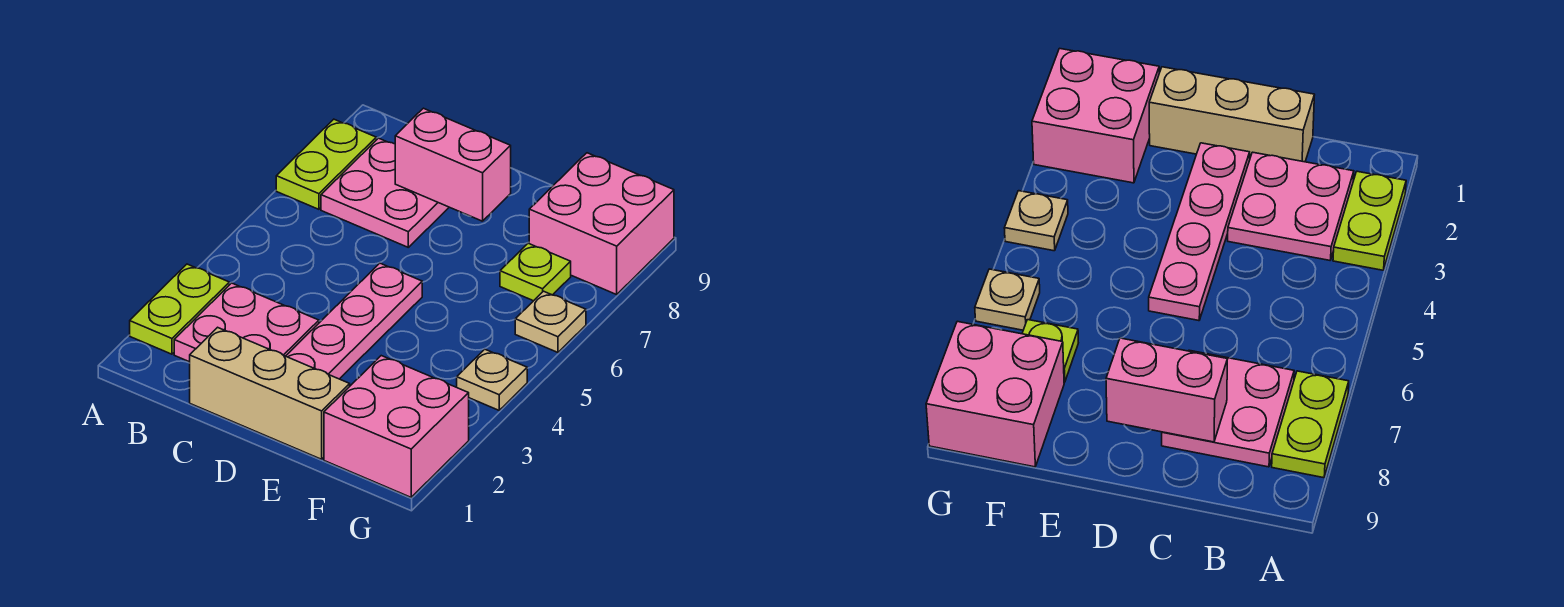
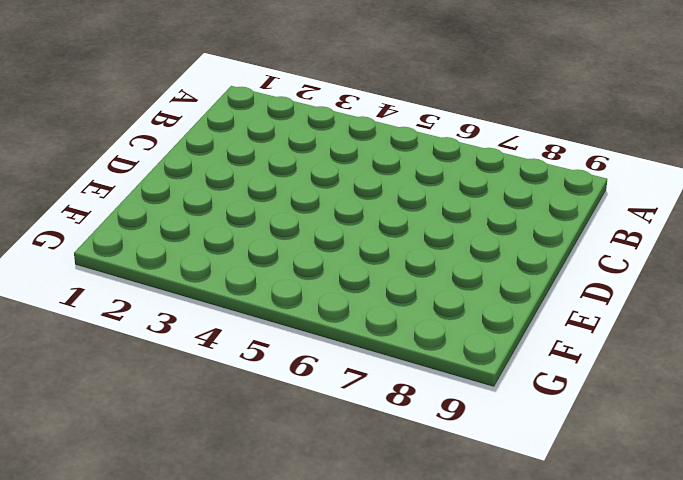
none -> lime plate A2:A3 level 1
none -> lime plate A7:A8 level 1
none -> pink plate B2:C3 level 1

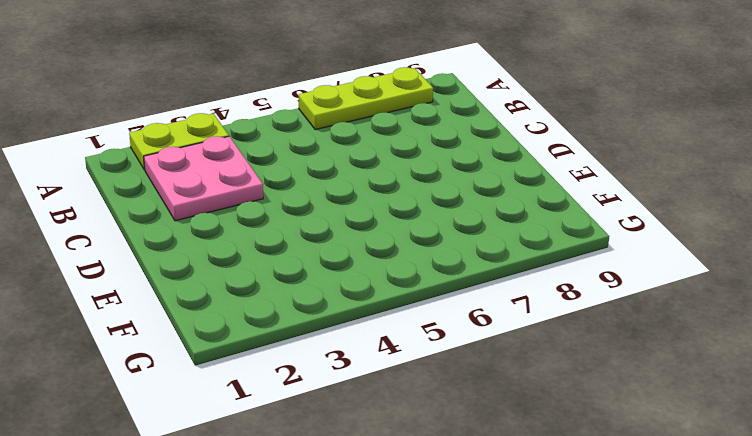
lime plate A6:A8 level 1 -> lime plate A7:A8 level 1
none -> pink plate B7:C8 level 1
none -> tan brick C1:E1 level 1
none -> pink plate D2:D5 level 1

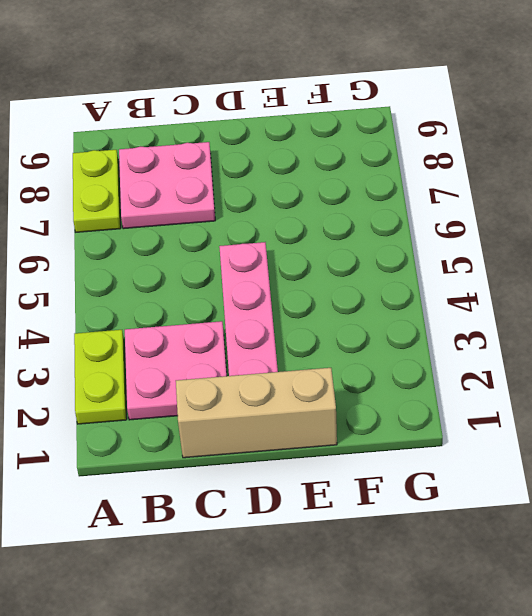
none -> pink brick F1:G2 level 1
none -> lime plate F7 level 1
none -> pink brick F8:G9 level 1

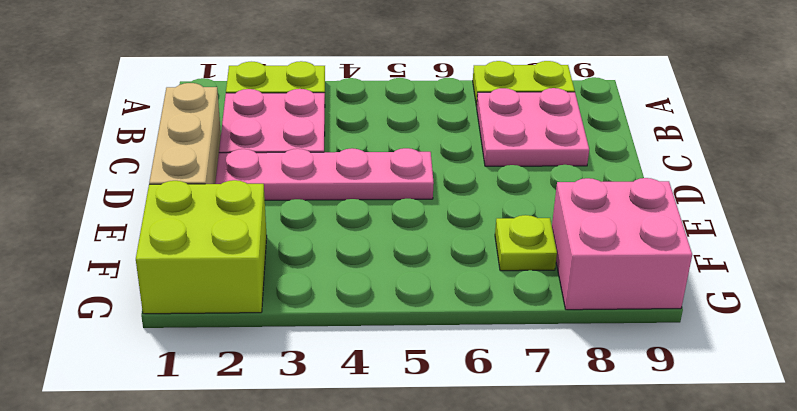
lime brick F1:G2 level 1 -> pink brick F1:G2 level 1
none -> tan plate G4 level 1
none -> tan plate G6 level 1
none -> pink brick C8:D8 level 2

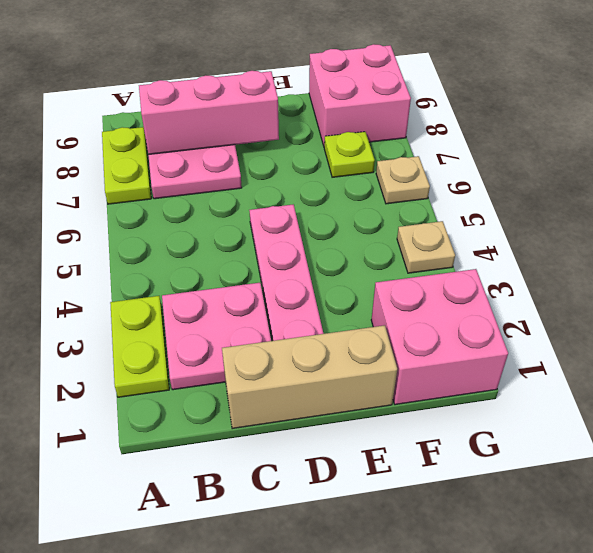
pink brick B8:D8 level 2 -> pink brick C8:D8 level 2

